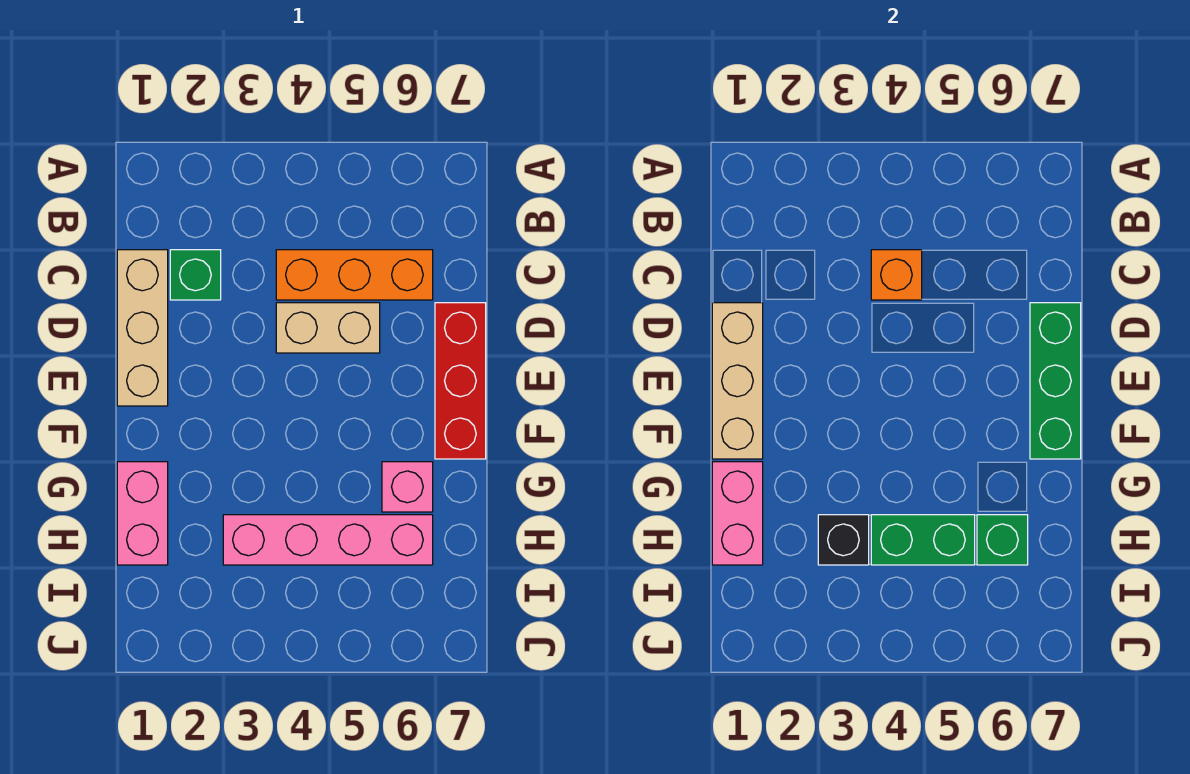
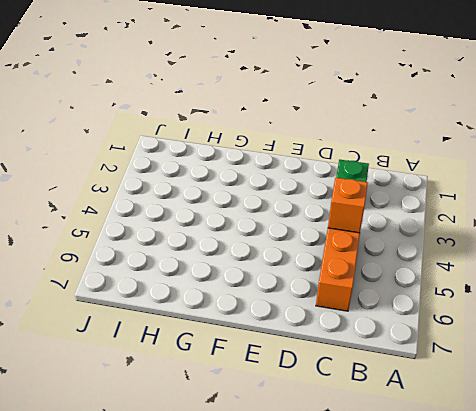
none -> tan brick C1:E1 level 1
none -> tan brick D4:D5 level 1
none -> red brick D7:F7 level 1

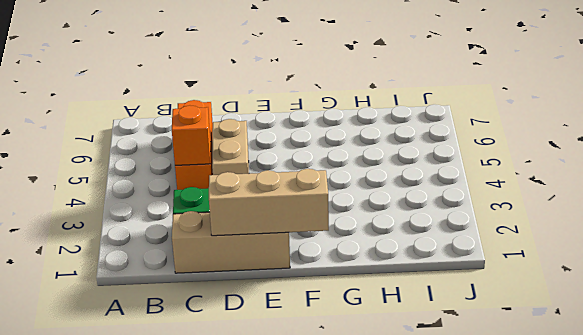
none -> red brick D7:F7 level 1
none -> pink brick G1:H1 level 1
none -> pink brick G6 level 1

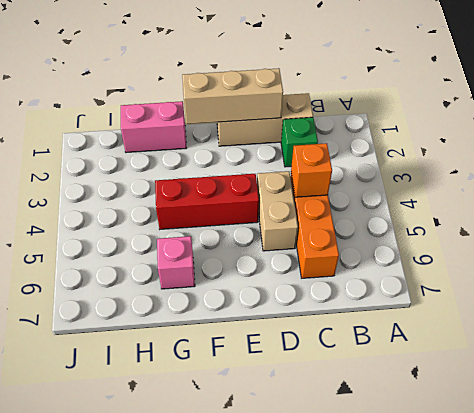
red brick E4:G4 level 1 -> red brick D7:F7 level 1
none -> pink brick H3:H6 level 1
none -> green brick D7:F7 level 2
none -> pink brick G1:H1 level 2

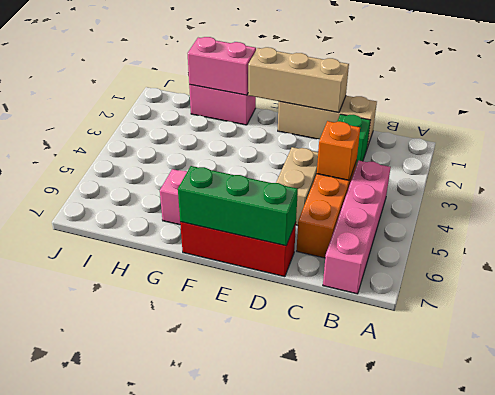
pink brick B4:B7 level 1 -> pink brick H3:H6 level 1
none -> black brick H3 level 2
none -> green brick H4:H5 level 2
none -> green brick H6 level 2

